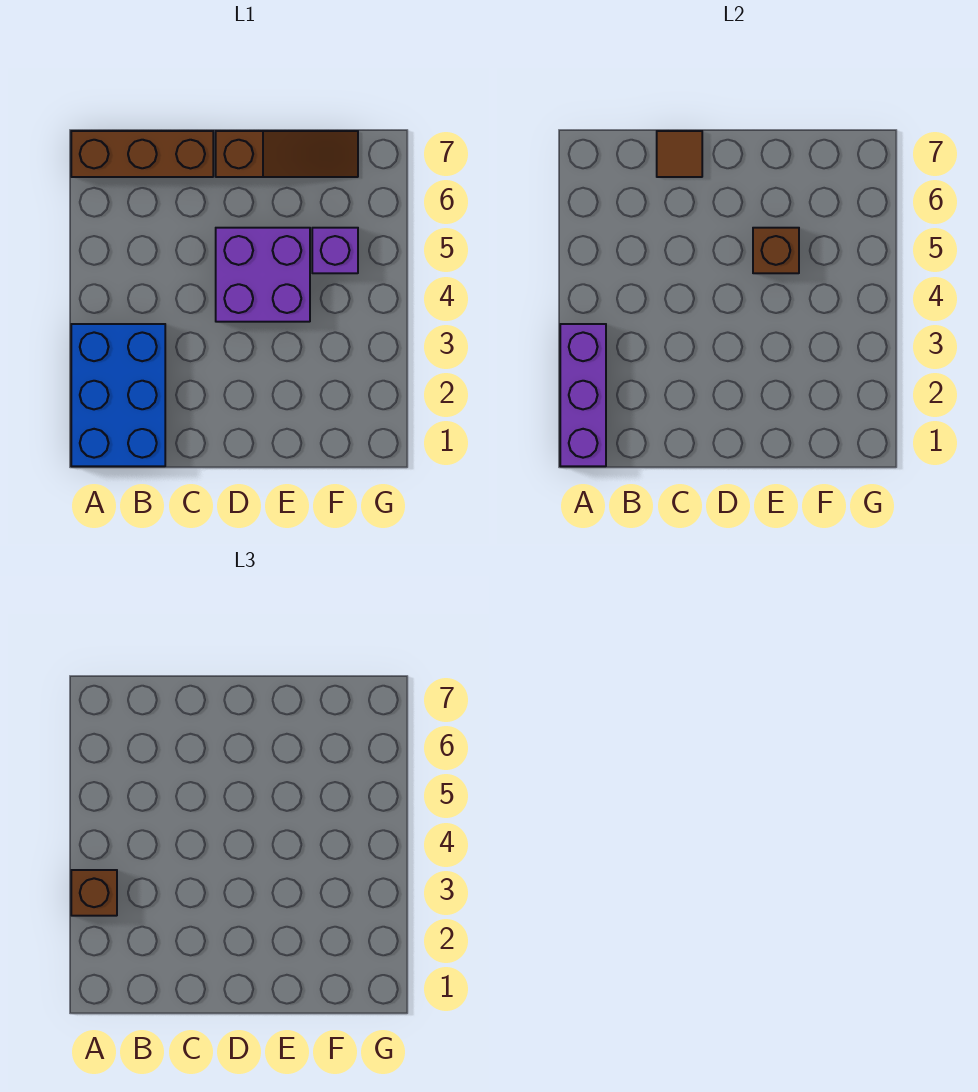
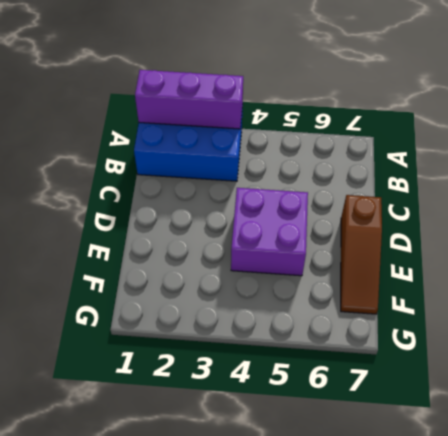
none -> brown brick A7:C7 level 1
none -> purple brick F5 level 1

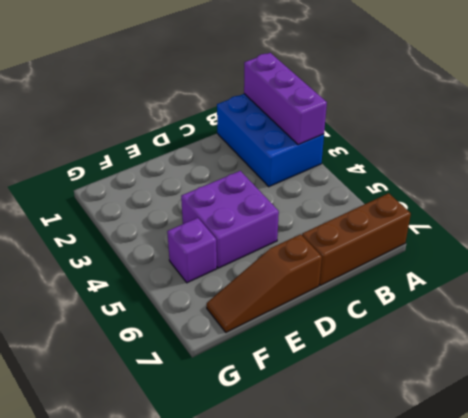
none -> brown tile C7 level 2
none -> brown brick E5 level 2

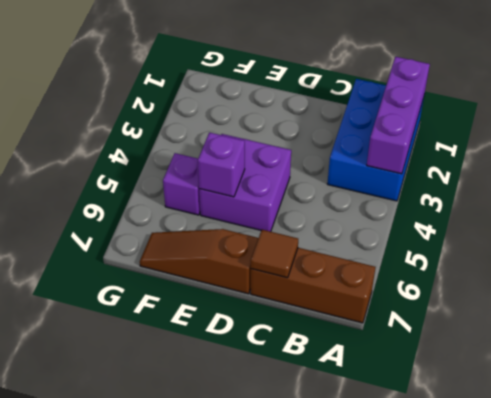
purple brick E5 level 2 -> brown brick E5 level 2
none -> brown brick A3 level 3

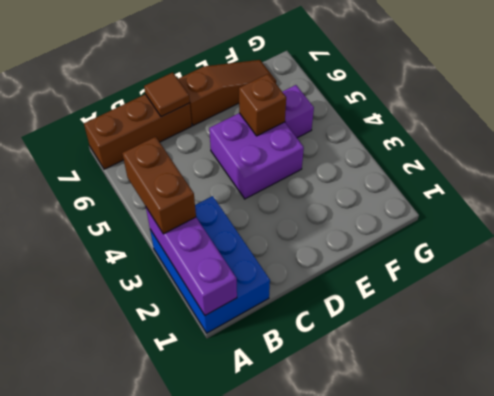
brown brick A3:A4 level 3 -> brown brick A3 level 3

